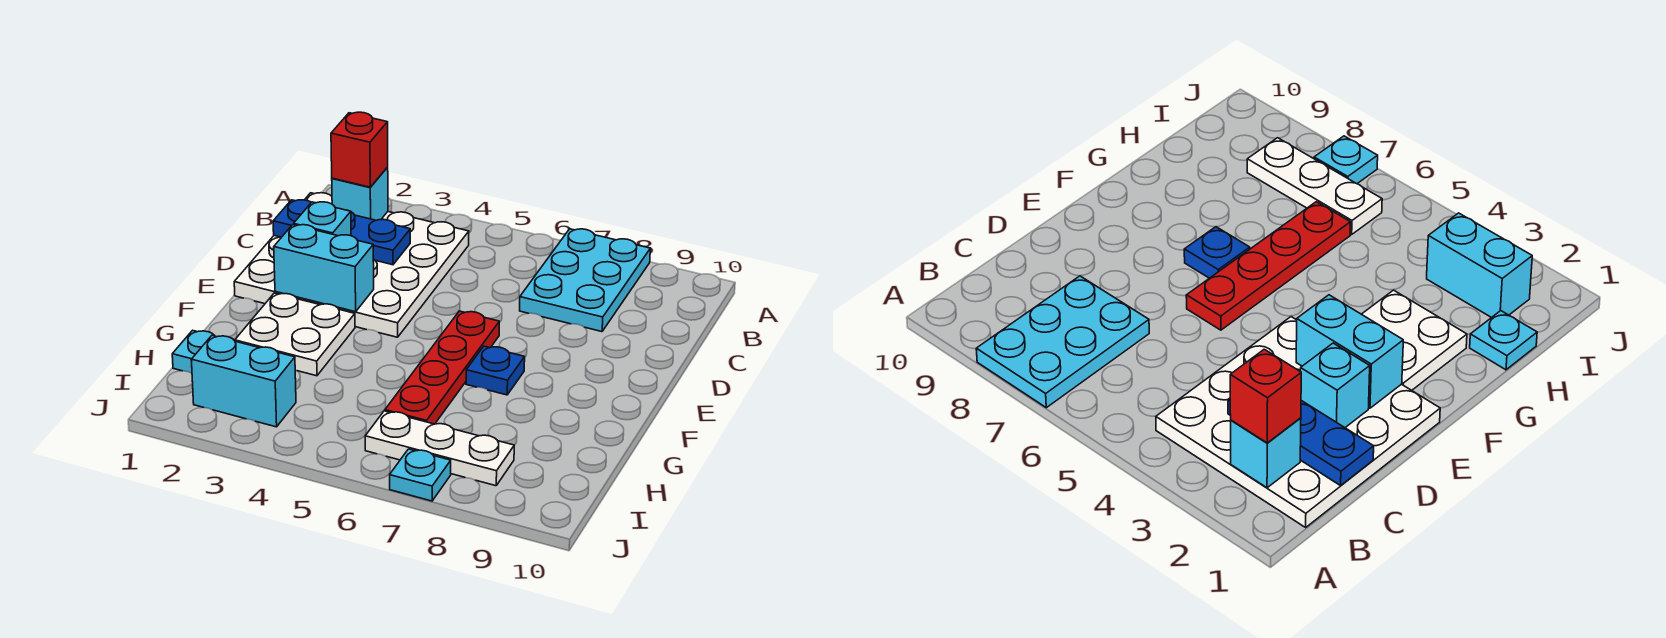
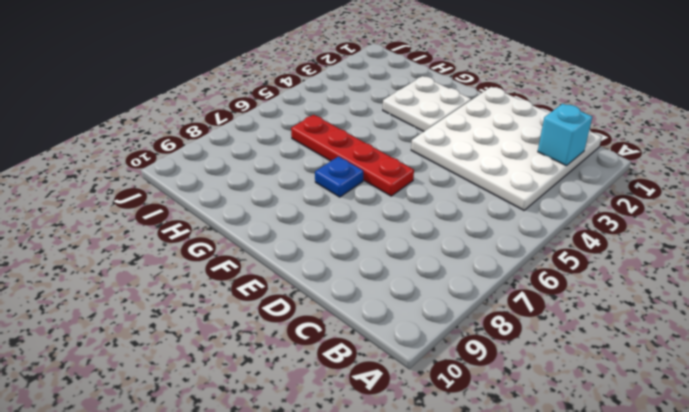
none -> cyan plate A7:C8 level 1
none -> cyan plate H1 level 1
none -> cyan brick I2:I3 level 1

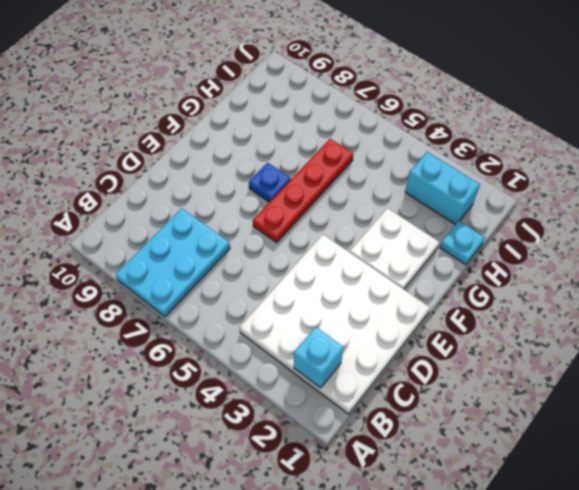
none -> white plate I6:I8 level 1
none -> cyan plate J7 level 1
none -> blue plate C1:C3 level 2

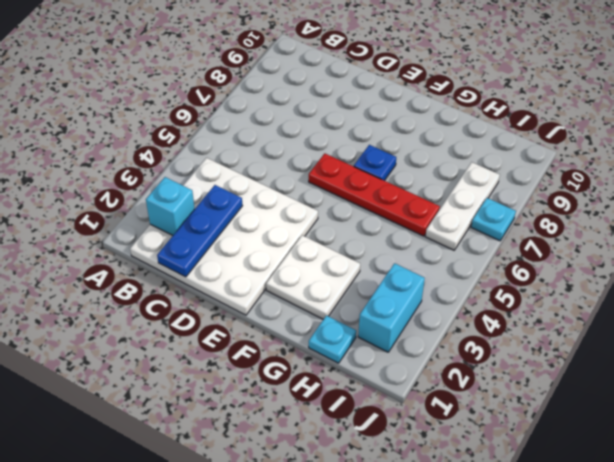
none -> cyan plate A7:C8 level 1
none -> cyan brick D2 level 2
none -> cyan brick E2:E3 level 2

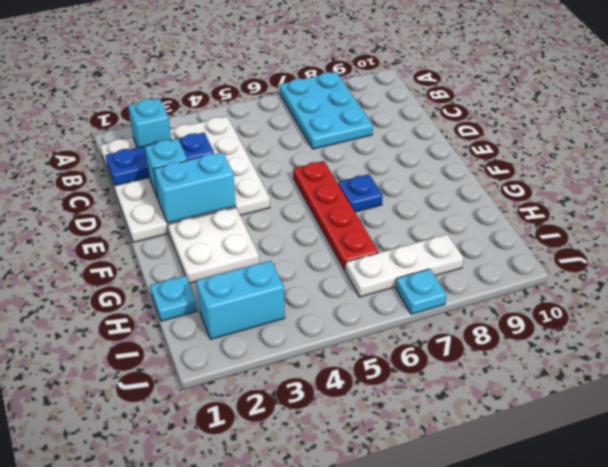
none -> red brick B2 level 3

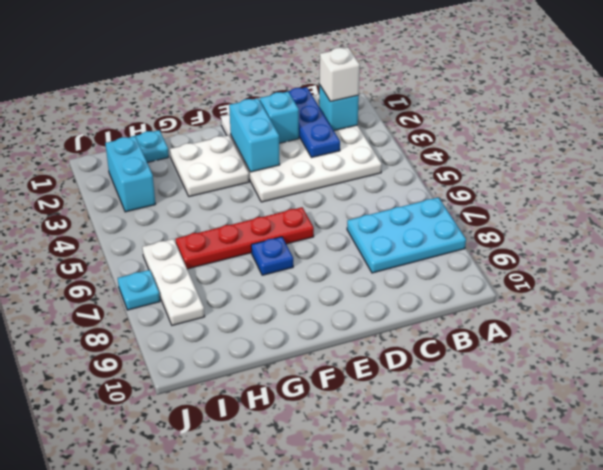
white brick B2 level 3 -> red brick B2 level 3

